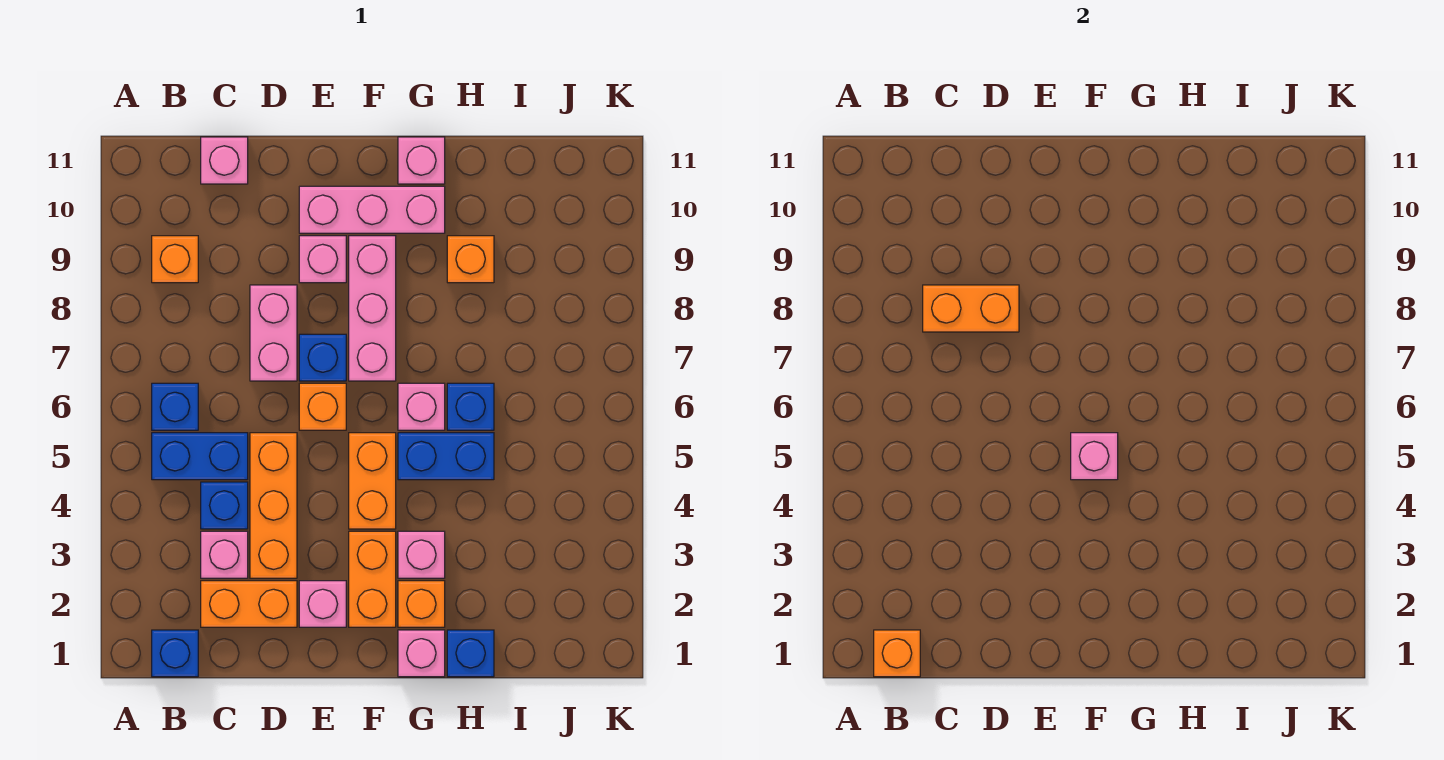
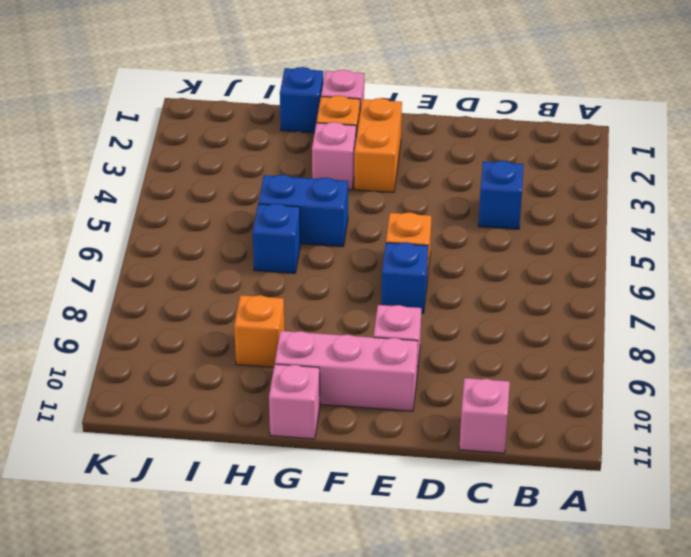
none -> blue brick B1 level 1
none -> blue brick B5:C5 level 1
none -> blue brick B6 level 1
none -> orange brick B9 level 1

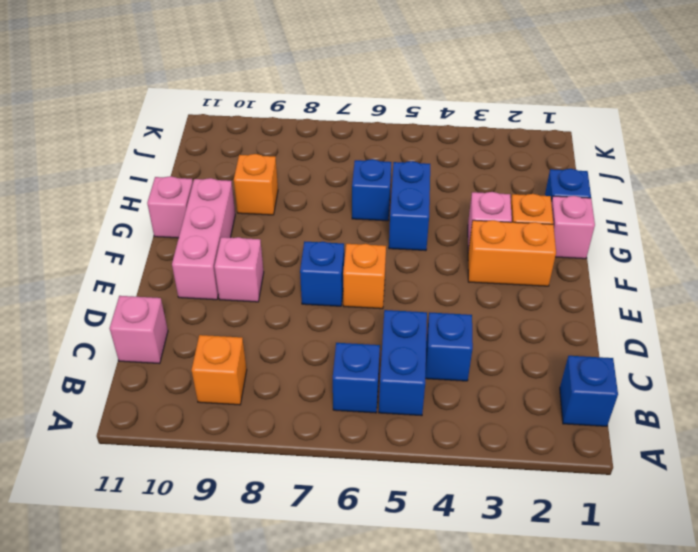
none -> orange brick C2:D2 level 1
none -> pink brick C3 level 1
none -> orange brick D3:D5 level 1
none -> pink brick D7:D8 level 1

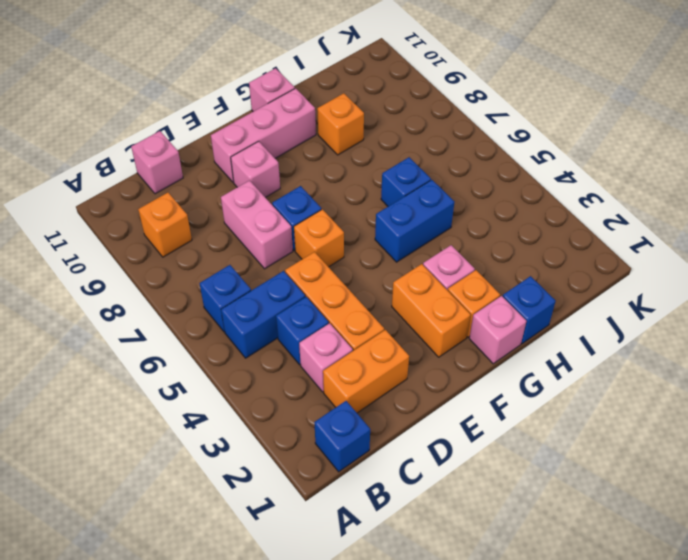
none -> pink brick E2 level 1
none -> orange brick F4:F5 level 1
none -> pink brick F7:F9 level 1
none -> pink brick G6 level 1

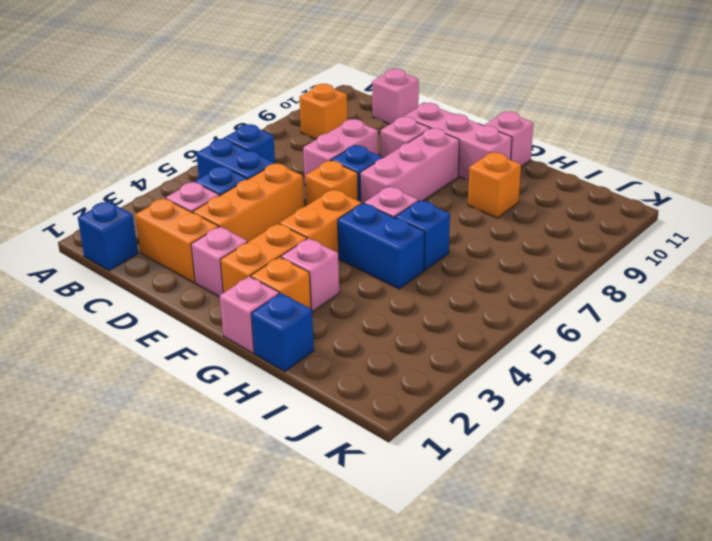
none -> orange brick B1 level 2
none -> orange brick C8:D8 level 2
none -> pink brick F5 level 2

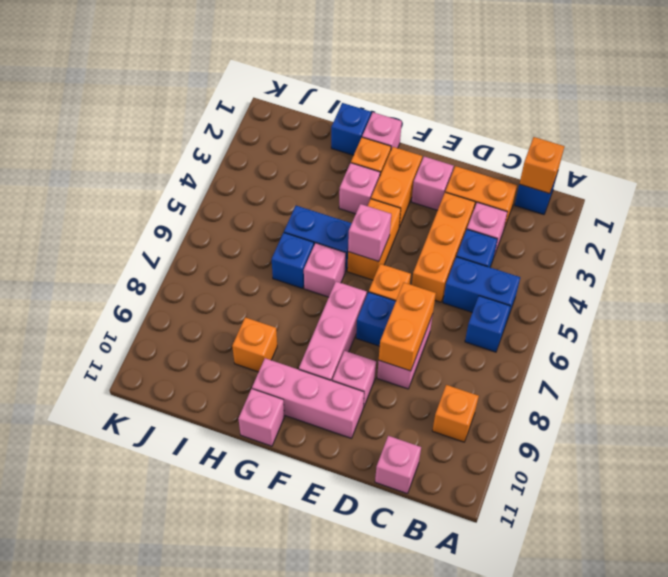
orange brick D7:D8 level 2 -> orange brick C8:D8 level 2

